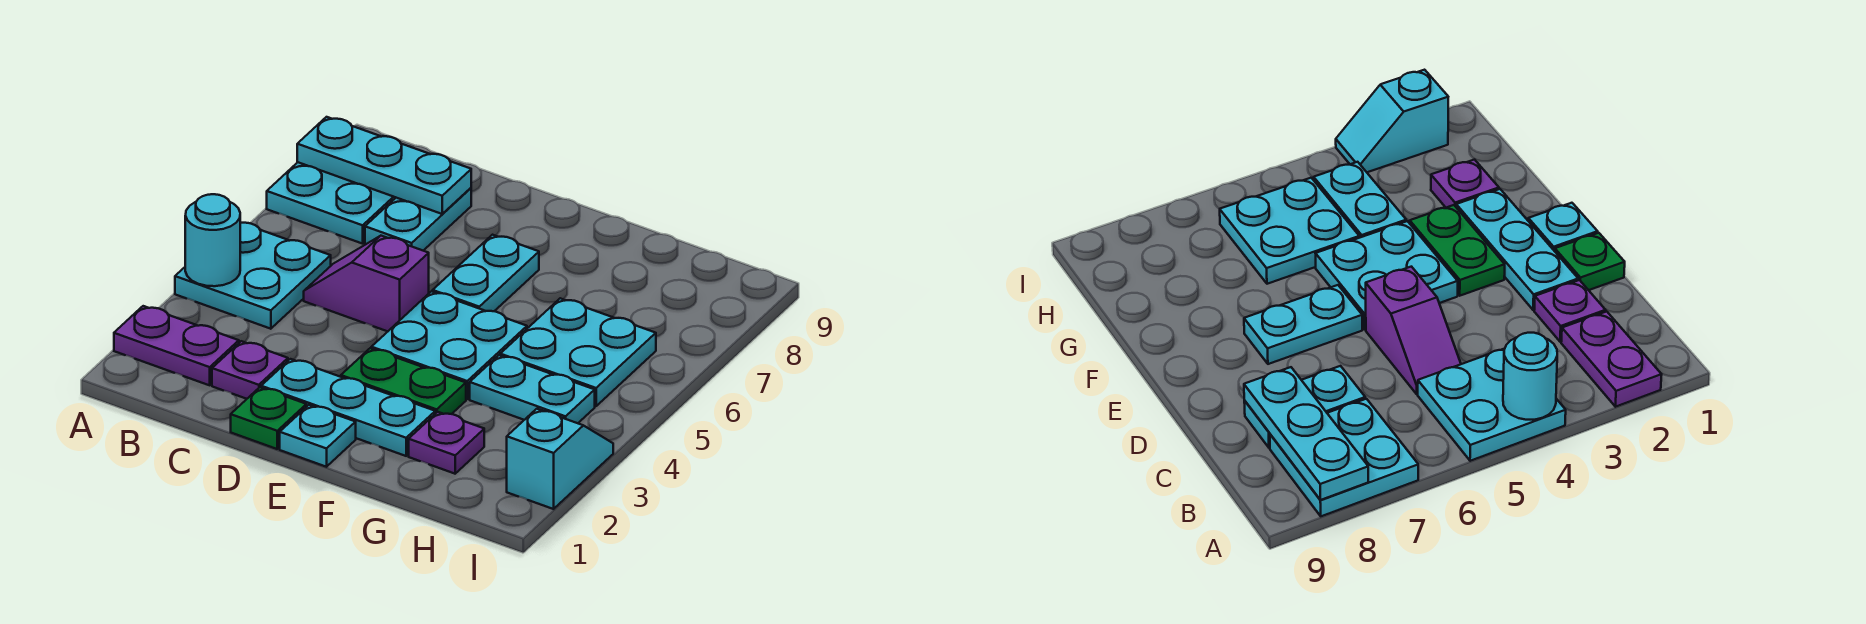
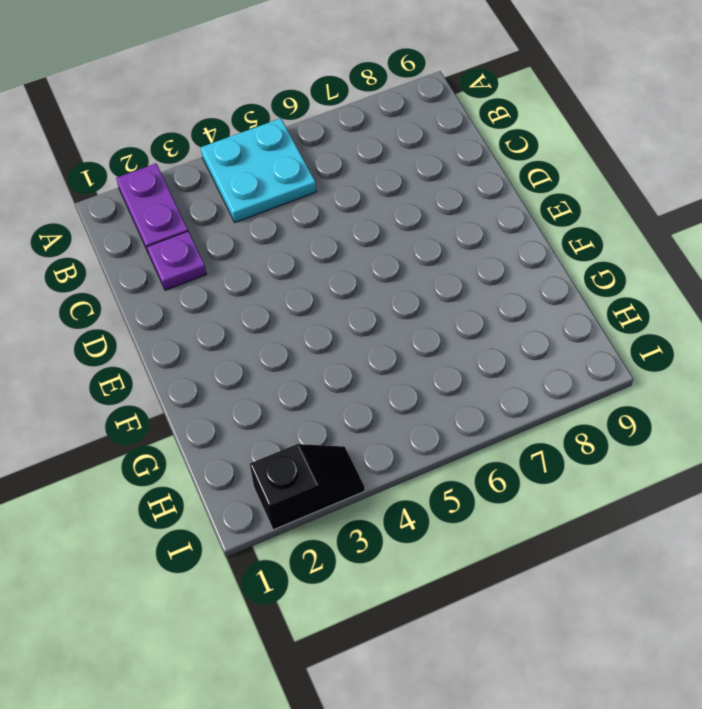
black slope I2:I3 level 1 top 2 -> cyan slope I2:I3 level 1 top 2
none -> cyan plate A7:B8 level 1
none -> purple slope C5:D5 level 1 top D
none -> cyan plate C7:C8 level 1

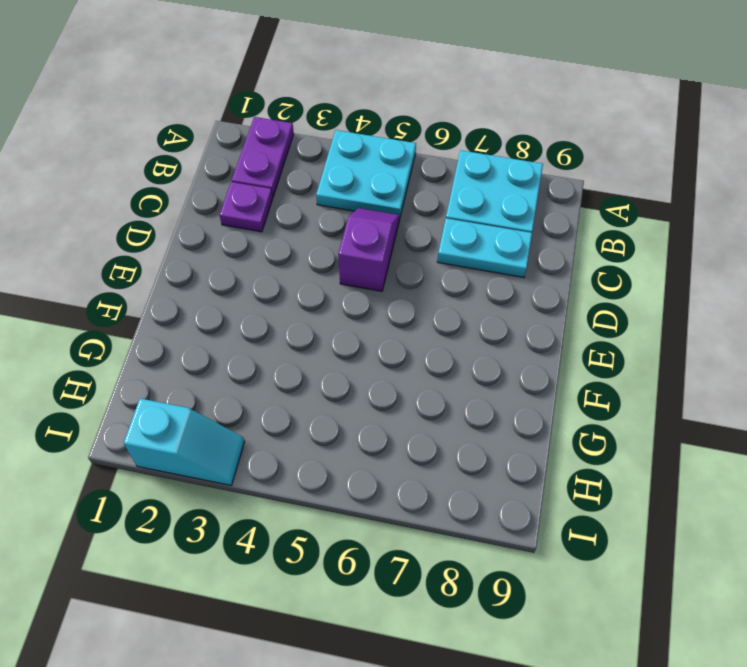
none -> green plate D1 level 1
none -> cyan plate D2:F2 level 1
none -> cyan plate E1 level 1

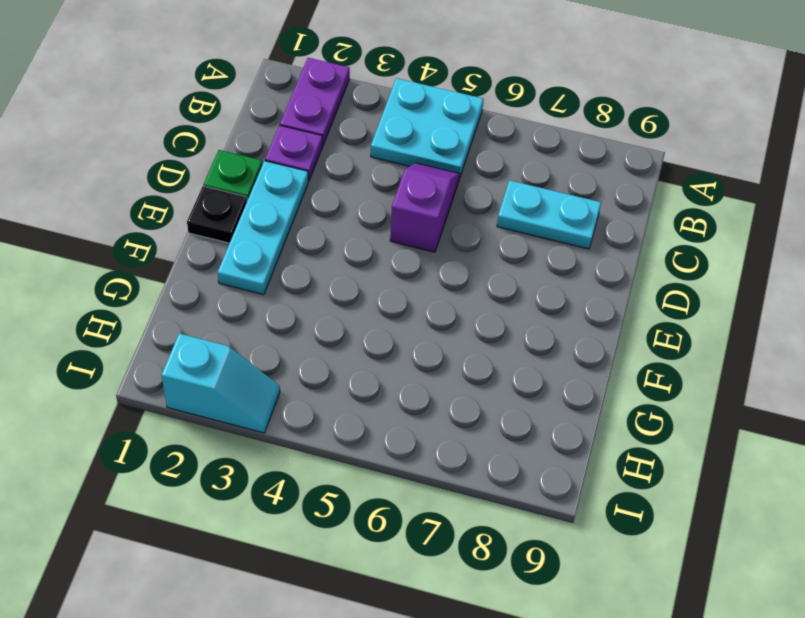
black plate E1 level 1 -> cyan plate E1 level 1
none -> cyan plate A7:B8 level 1
none -> green plate E3:F3 level 1
none -> cyan plate E4:F5 level 1

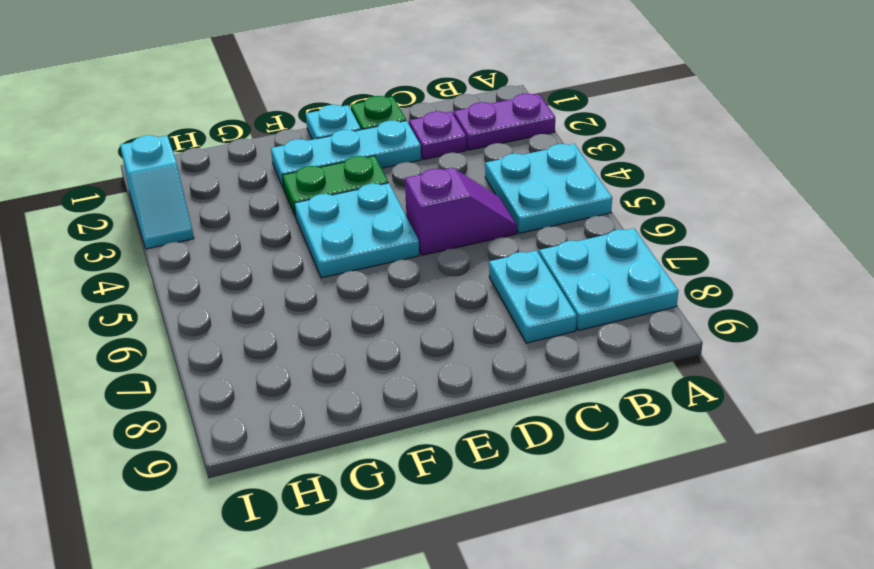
none -> cyan plate E6:E7 level 1
none -> purple plate G2 level 1
none -> cyan plate G4:H4 level 1

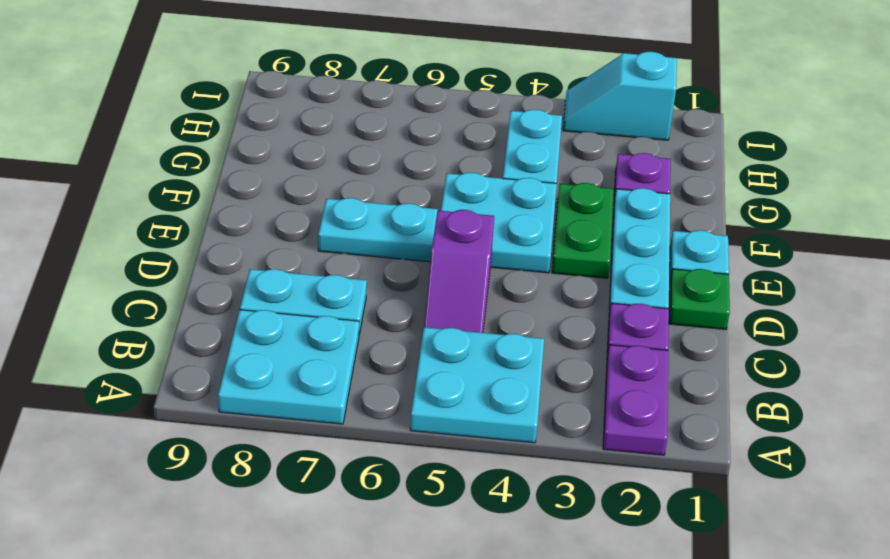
none -> cyan plate G5:H6 level 1
none -> cyan round brick A4 level 2
none -> cyan plate A8:C8 level 2

